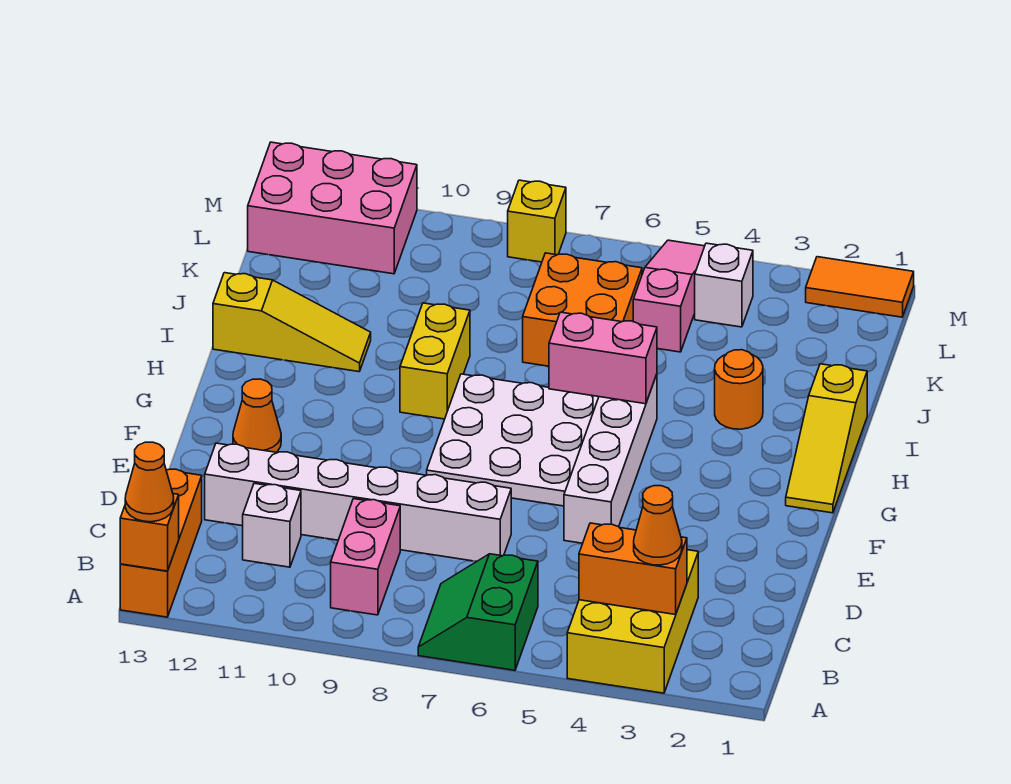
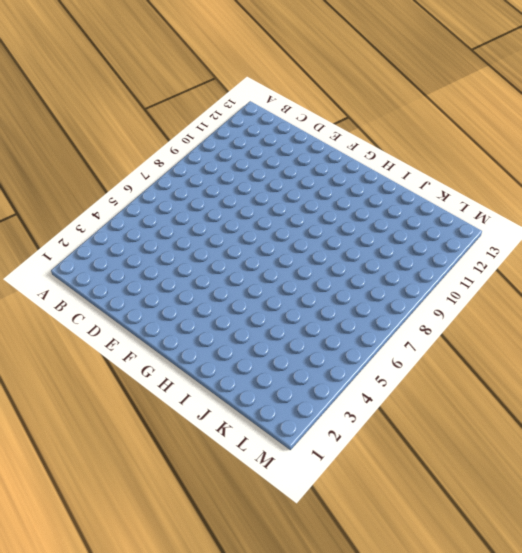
none -> yellow brick A3:C4 level 1
none -> green slope A6:B7 level 1 top 6
none -> orange brick A13:C13 level 1

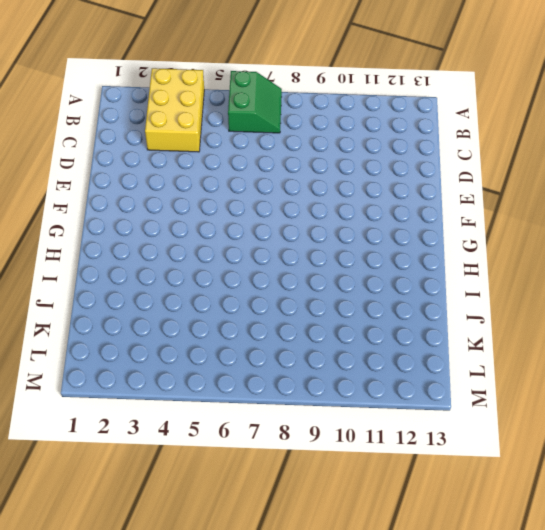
none -> orange brick A13:C13 level 1
none -> pink brick B9:C9 level 1
none -> white brick C11 level 1

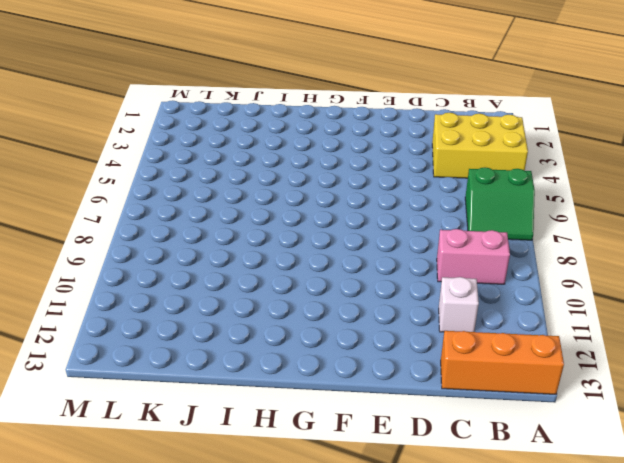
none -> white brick D7:D12 level 1
none -> white brick E5:H5 level 1
none -> white plate F6:H8 level 1

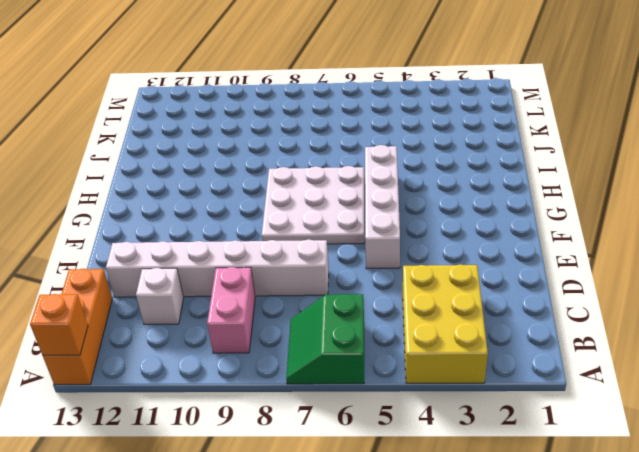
none -> orange cone F12 level 1
none -> yellow slope G1:I1 level 1 top I
none -> yellow brick H9:I9 level 1

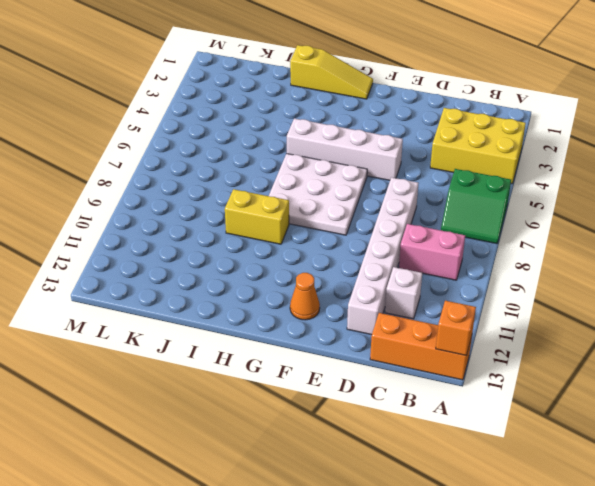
none -> orange round brick I3 level 1
none -> yellow slope I11:I13 level 1 top 13
none -> orange brick J6:K7 level 1

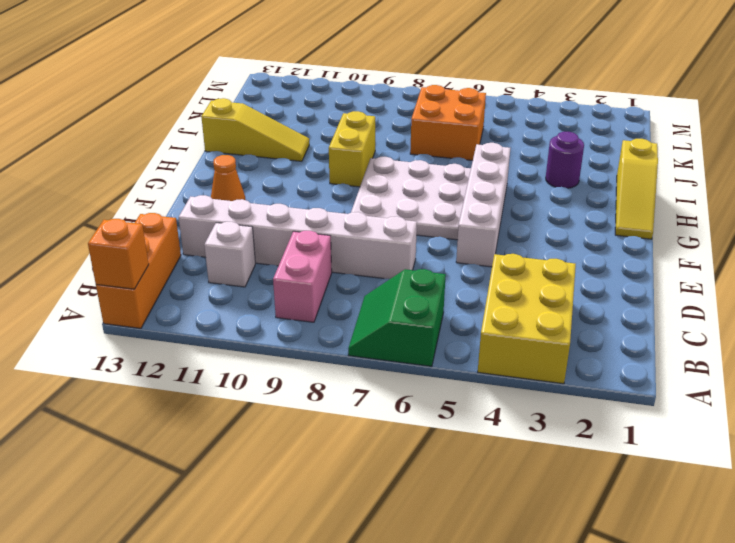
purple round brick I3 level 1 -> orange round brick I3 level 1
none -> pink slope K5:M5 level 1 top K
none -> white brick L4 level 1
none -> pink brick L11:M13 level 1

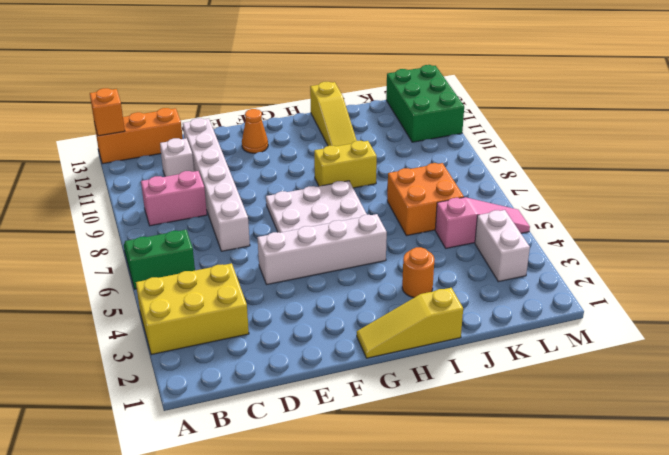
white brick L3:L4 level 1 -> white brick L4 level 1
green brick L11:M13 level 1 -> pink brick L11:M13 level 1
none -> orange tile M1:M2 level 1
none -> yellow brick M8 level 1
none -> orange brick B3:B4 level 2

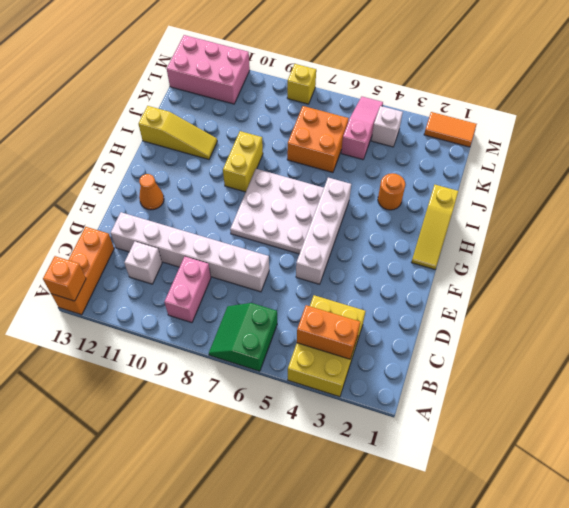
none -> pink brick H5:H6 level 2
none -> orange cone A13 level 3
none -> orange cone B3 level 3

